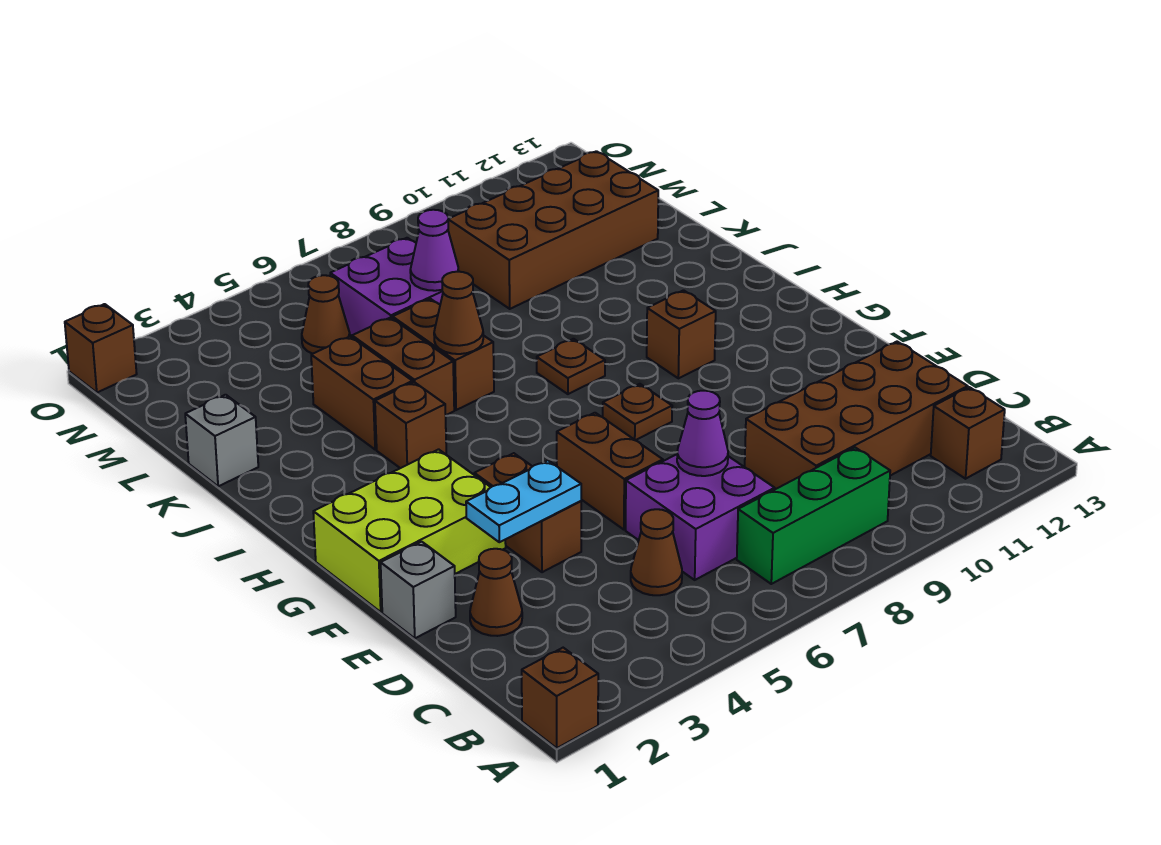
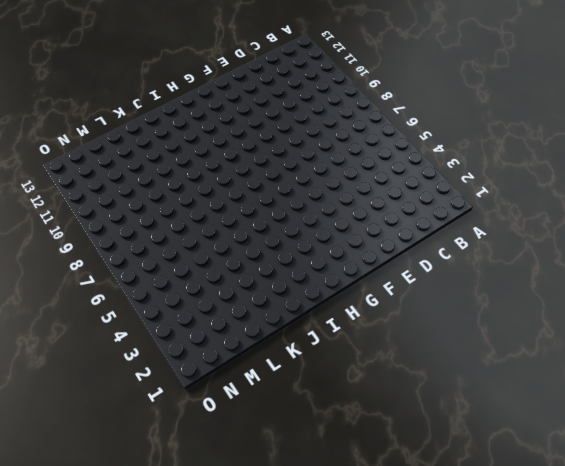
none -> brown brick A1 level 1
none -> green brick B7:B9 level 1
none -> brown brick B12 level 1

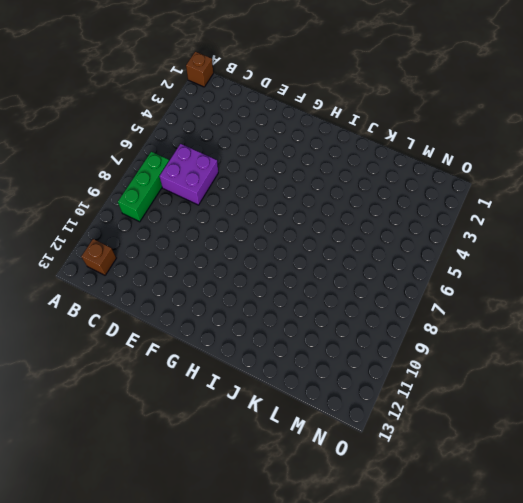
none -> brown cone C5 level 1
none -> brown brick C9:D12 level 1
none -> brown cone D2 level 1

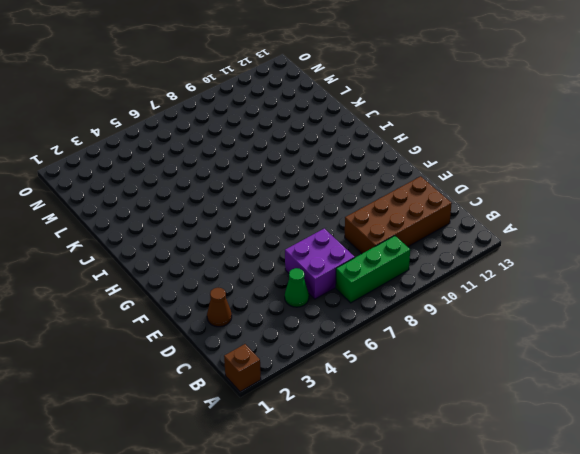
green cone C5 level 1 -> brown cone C5 level 1
none -> brown brick B12 level 1
none -> grey brick E1 level 1
none -> brown brick E4:F4 level 1

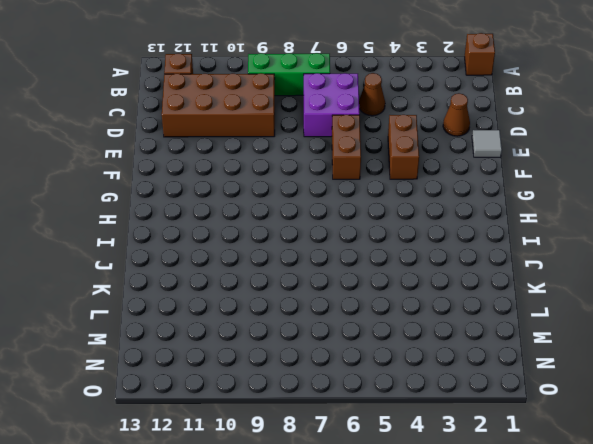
grey tile E1 level 1 -> grey brick E1 level 1
none -> lime brick F1:G3 level 1
none -> brown plate G8 level 1
none -> brown brick H10 level 1

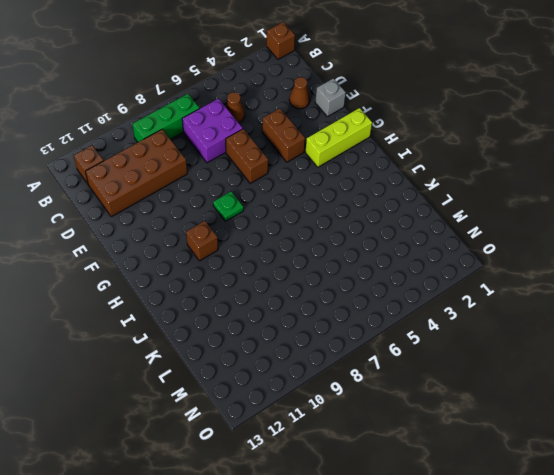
lime brick G1:G3 level 1 -> lime brick F1:G3 level 1
green plate G8 level 1 -> brown plate G8 level 1
none -> brown brick I4 level 1
none -> brown plate I8 level 1
none -> brown brick J4:K4 level 1

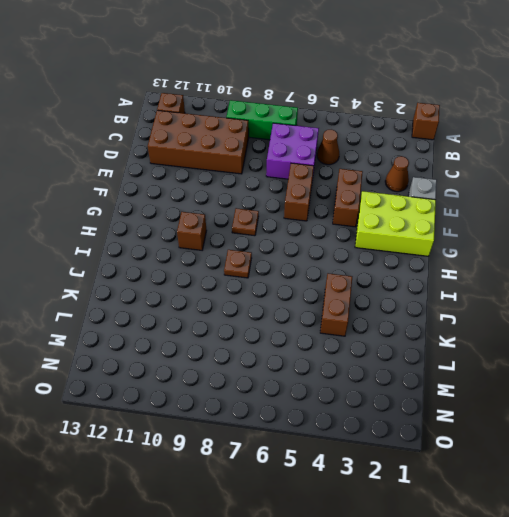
none -> brown brick I4 level 1
none -> brown brick J5:K5 level 1
none -> brown brick J6:K6 level 1

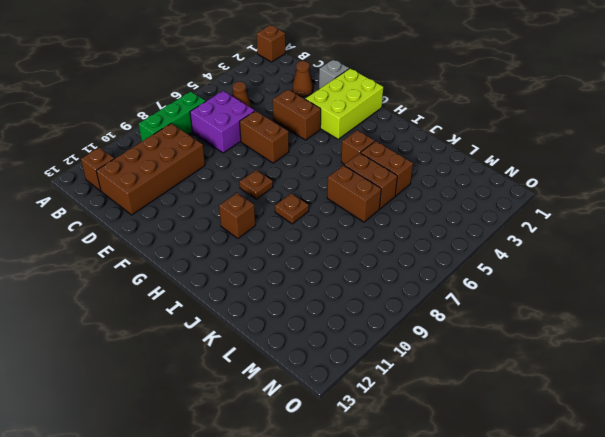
none -> grey brick K1 level 1
none -> purple brick L6:M7 level 1
none -> brown brick L9:M12 level 1

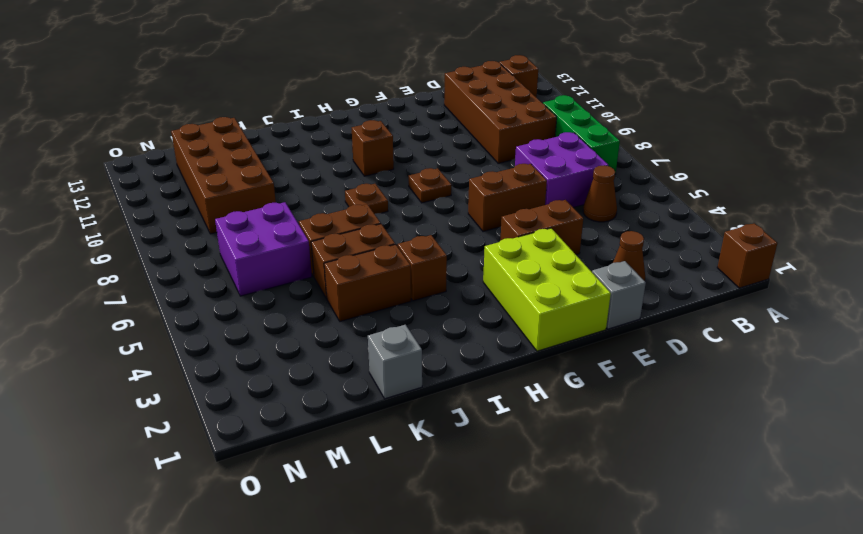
none -> brown cone M5 level 1
none -> brown brick O1 level 1
none -> purple cone D7 level 2

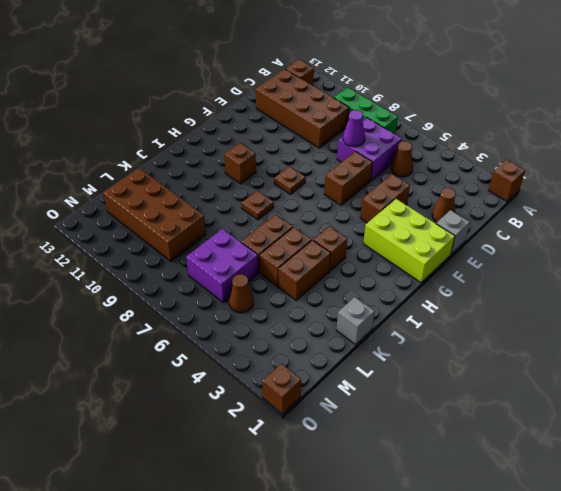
none -> cyan plate E3:E4 level 2
none -> brown cone J6 level 2
none -> purple cone L7 level 2

